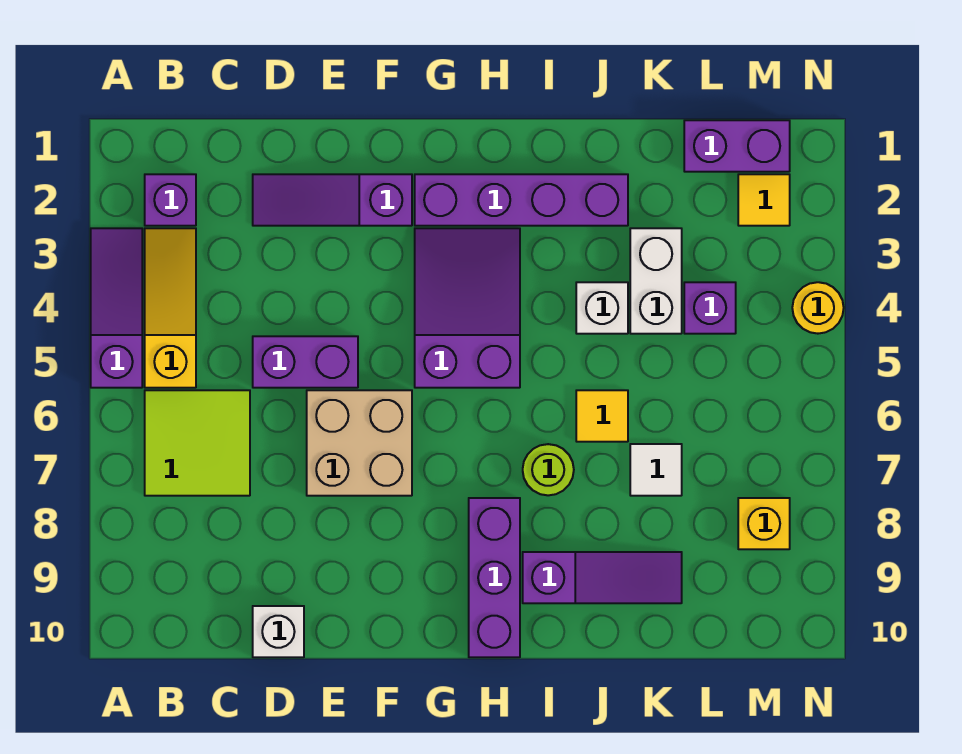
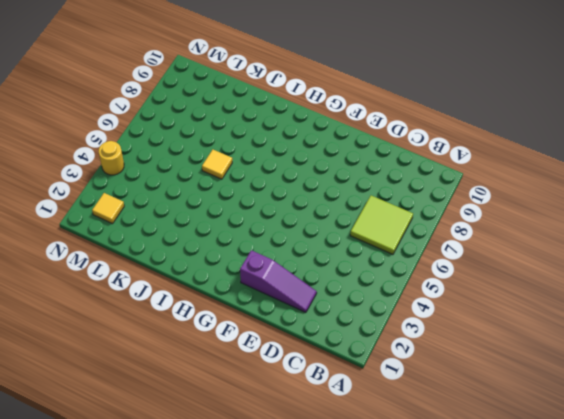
none -> purple slope A3:A5 level 1 top 5
none -> purple brick B2 level 1
none -> yellow slope B3:B5 level 1 top 5

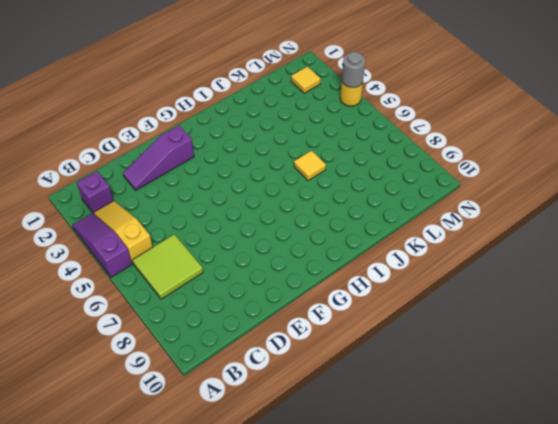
grey round brick N4 level 2 -> none
none -> purple brick D5:E5 level 1
none -> white brick D10 level 1
none -> tan brick E6:F7 level 1

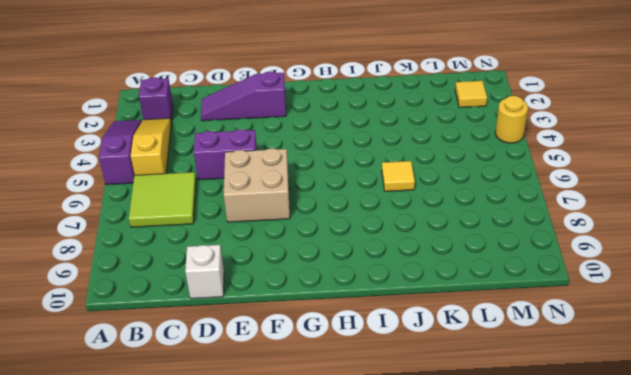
none -> purple brick G2:J2 level 1
none -> purple slope G3:H5 level 1 top 5
none -> purple brick H8:H10 level 1

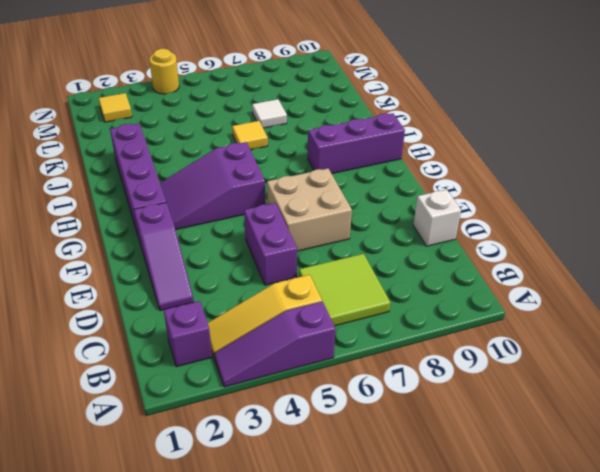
none -> lime round brick I7 level 1
none -> purple slope I9:K9 level 1 top I
none -> white brick J4 level 1

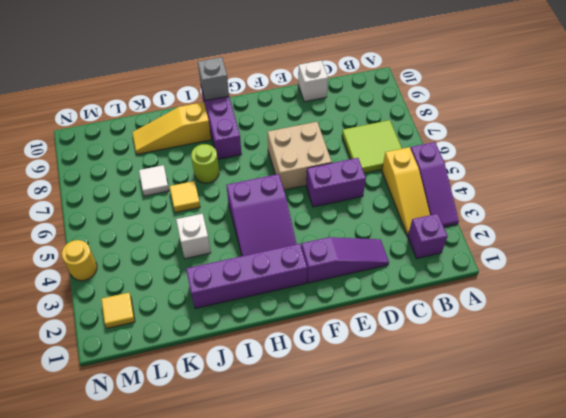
grey brick H10 level 2 -> none
yellow slope I9:K9 level 1 top I -> purple slope I9:K9 level 1 top I
none -> white brick K3:K4 level 1
none -> purple brick L1:M1 level 1
none -> purple brick L4 level 1

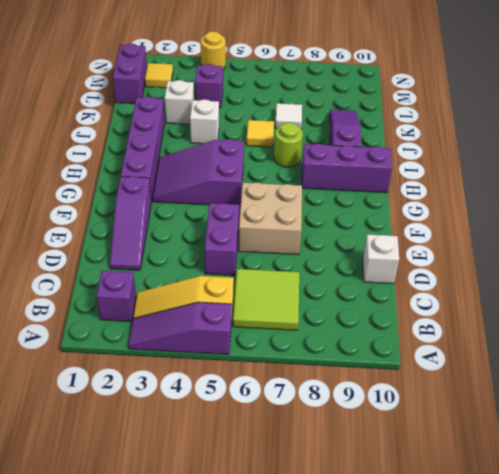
white brick K3 level 1 -> white brick K3:K4 level 1
none -> yellow brick M8 level 1

